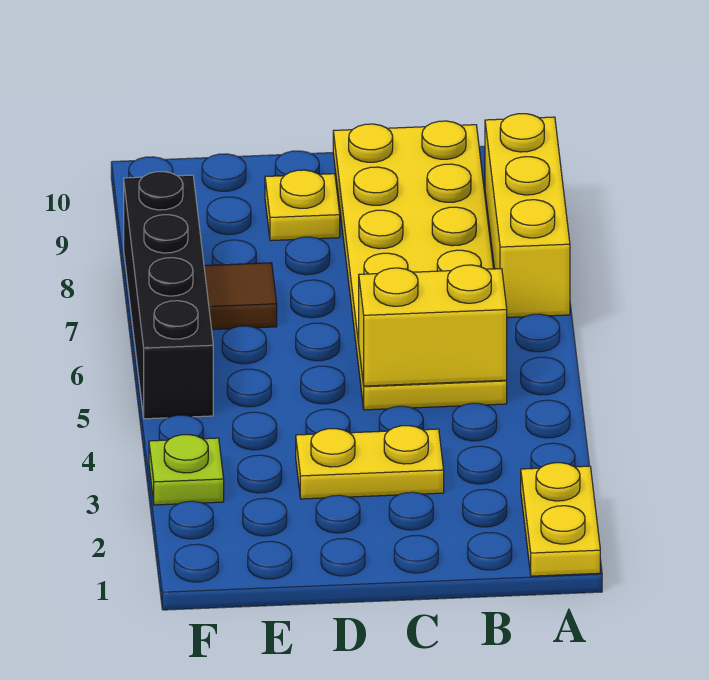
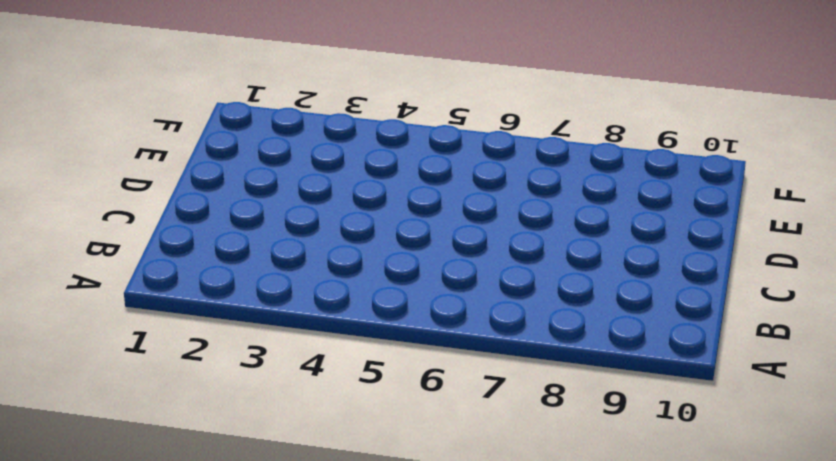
none -> yellow plate A1:A2 level 1
none -> yellow brick A7:A9 level 1

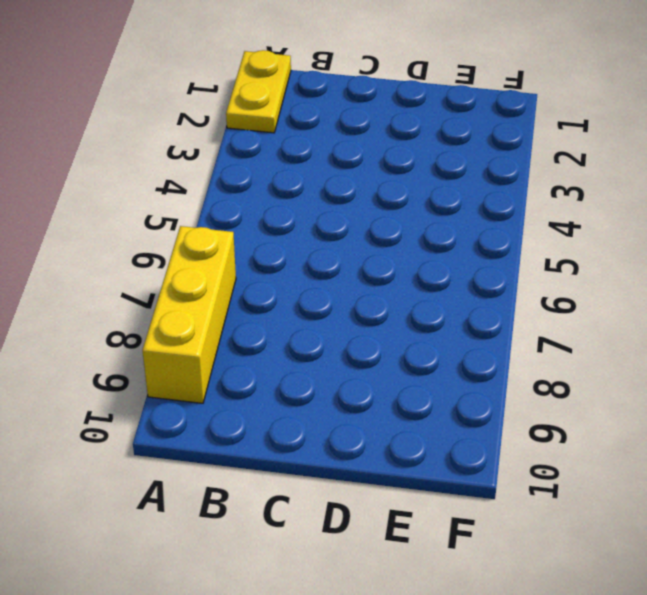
none -> yellow plate B5:C10 level 1
none -> yellow plate C3:D3 level 1

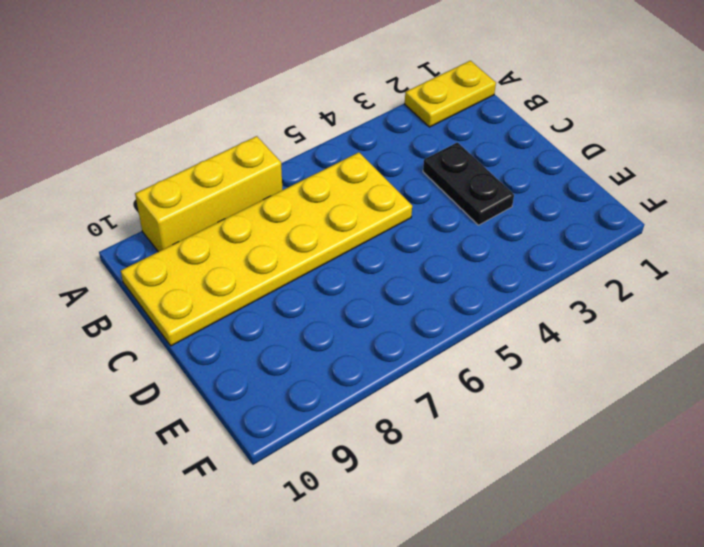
black plate C3:D3 level 1 -> yellow plate C3:D3 level 1
none -> yellow plate D9 level 1
none -> brown tile E7 level 1

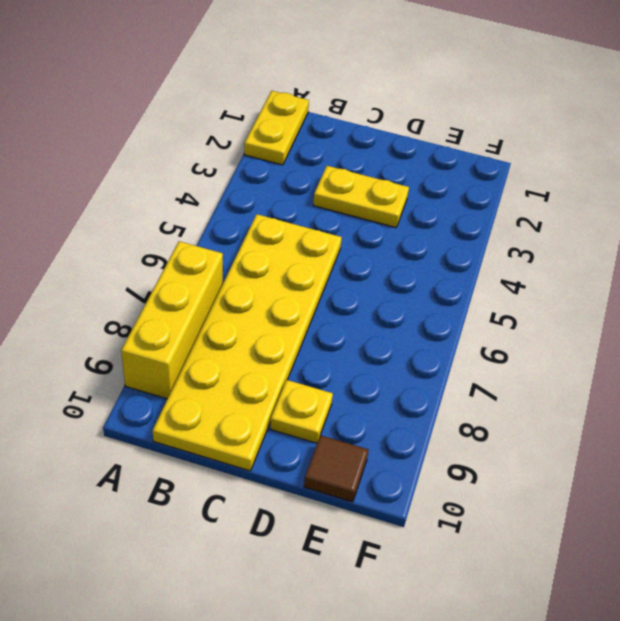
brown tile E10 level 1 -> brown tile E7 level 1
none -> lime plate F3 level 1
none -> black brick F5:F8 level 1

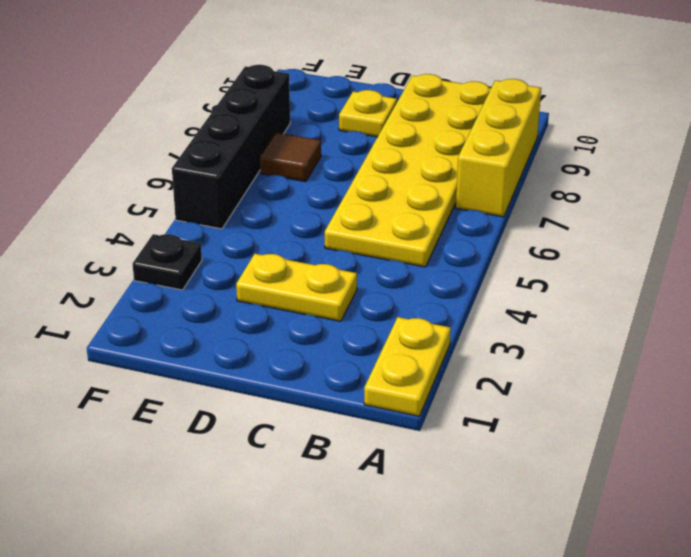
black plate F3 level 1 -> lime plate F3 level 1
none -> yellow brick B5:C5 level 2

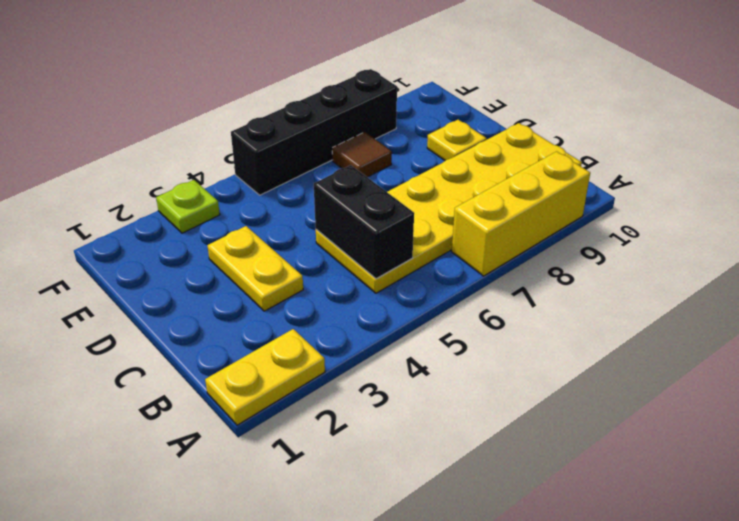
black brick B5:C5 level 2 -> yellow brick B5:C5 level 2

